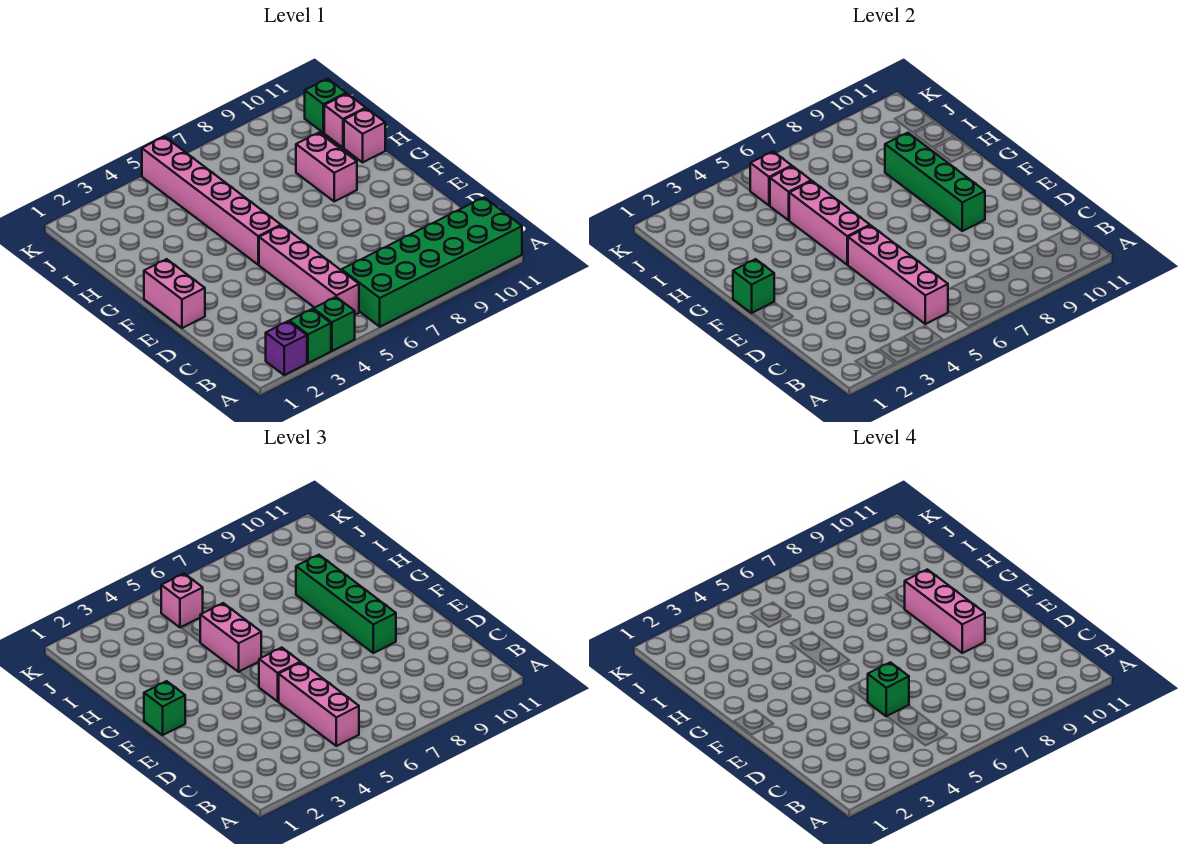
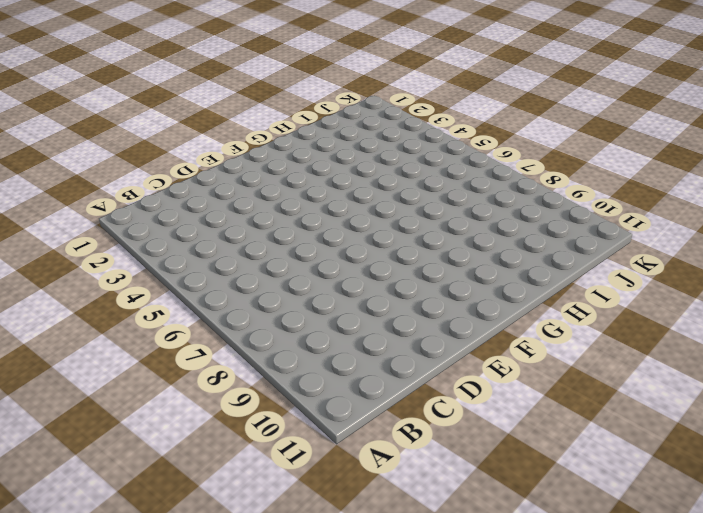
none -> purple brick A2 level 1
none -> green brick A3 level 1
none -> green brick A4 level 1

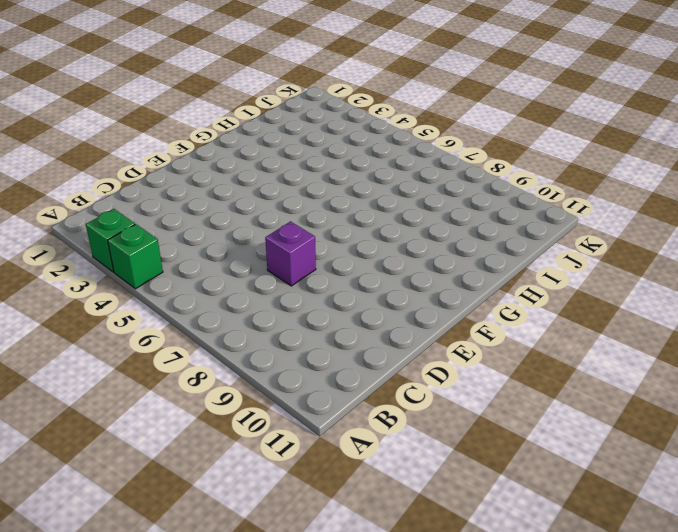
purple brick D7 level 1 -> purple brick A2 level 1
none -> green brick A6:B11 level 1
none -> pink brick B5:E5 level 1
none -> pink brick E1:F1 level 1

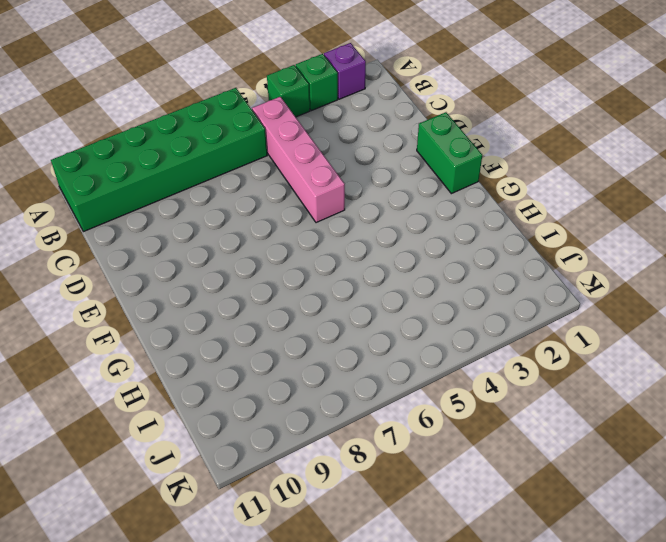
green brick E1:F1 level 1 -> pink brick E1:F1 level 1
none -> pink brick F5:K5 level 1
none -> pink brick G9:H9 level 1
none -> pink brick H11 level 1

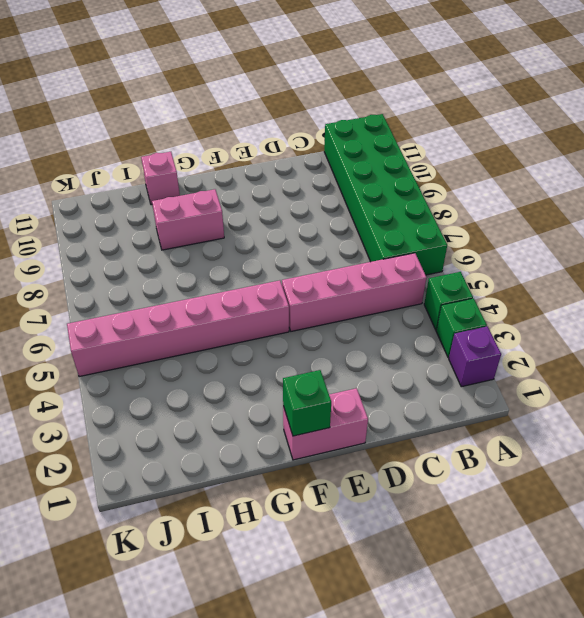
none -> pink brick I11 level 1
none -> green brick J11 level 1
none -> pink brick B5:E5 level 2

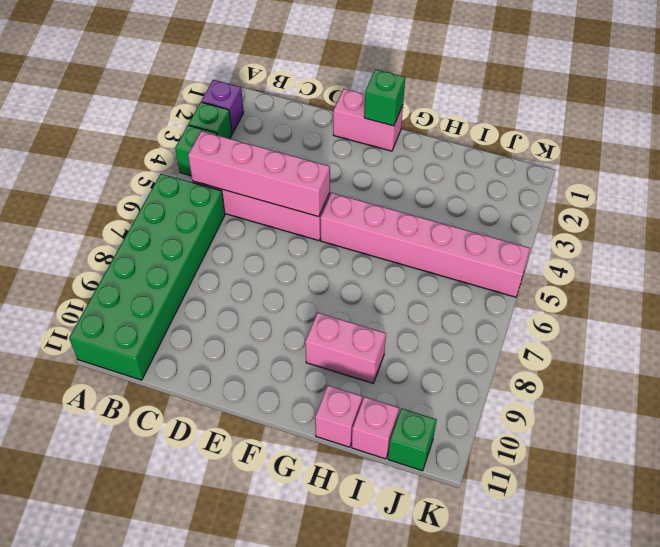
none -> green brick E9:H9 level 2
none -> pink brick F5:H5 level 2
none -> pink brick I5 level 2

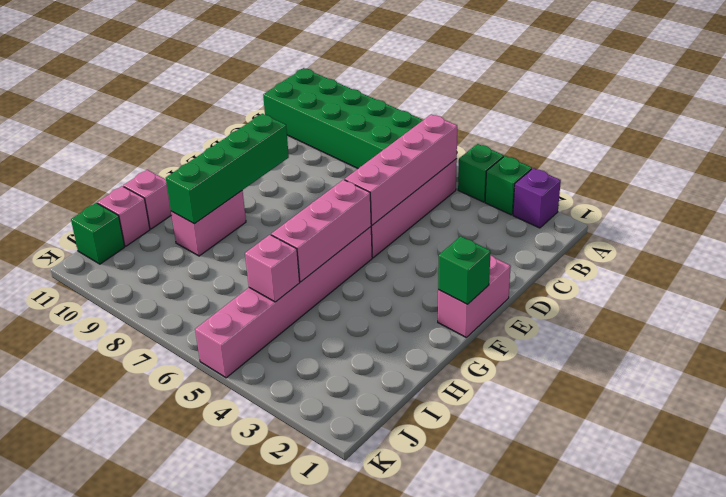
none -> pink brick J5 level 2
none -> pink brick B5:D5 level 3
none -> pink brick E5 level 3

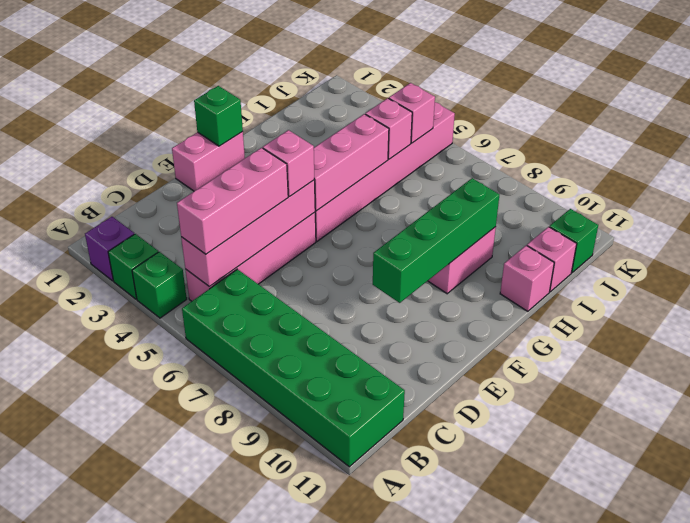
none -> green brick E9:H9 level 3
none -> green brick F1 level 3
none -> pink brick G5:H5 level 3

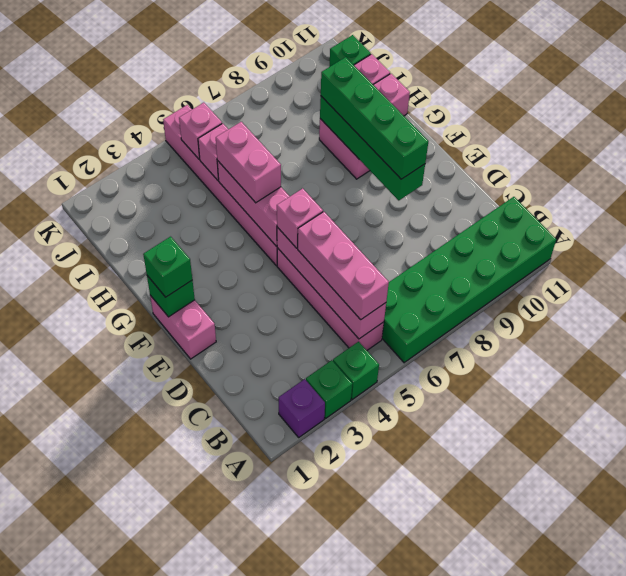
none -> pink brick J5 level 3
none -> green brick D5 level 4
none -> pink brick E9:G9 level 4

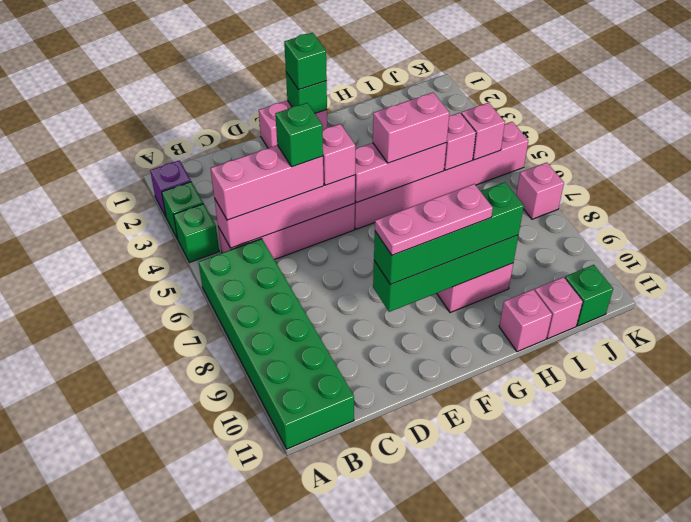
pink plate E9:G9 level 4 -> pink brick E9:G9 level 4
pink brick K7 level 1 -> pink brick J5 level 3

